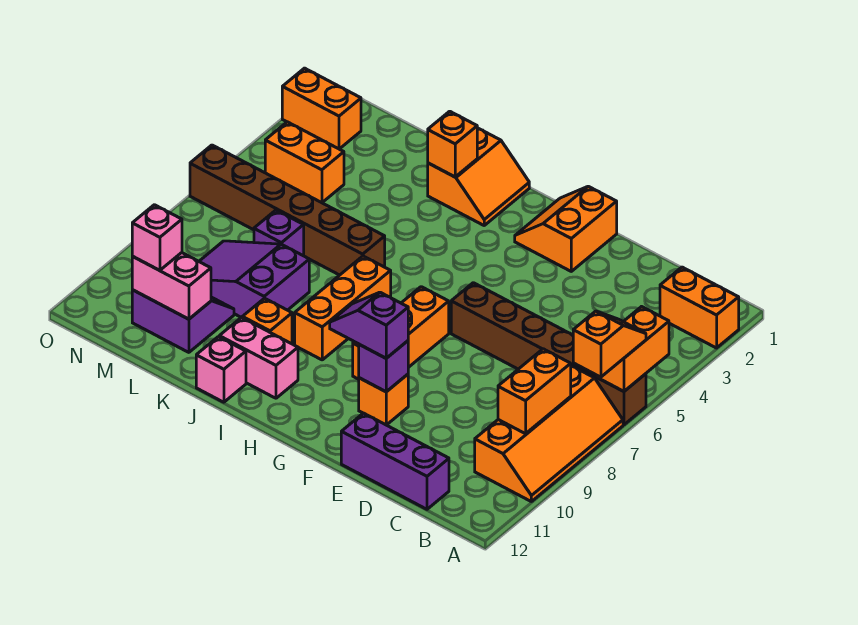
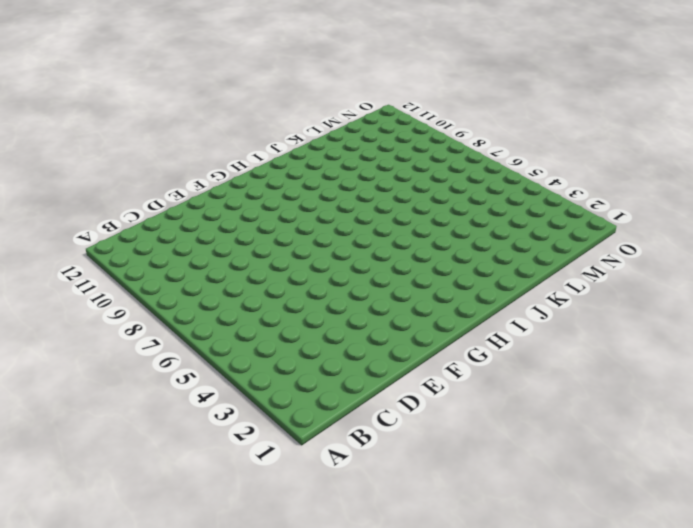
none -> orange brick A2:B2 level 1
none -> brown brick A6:F6 level 1
none -> orange slope A7:B10 level 1 top B

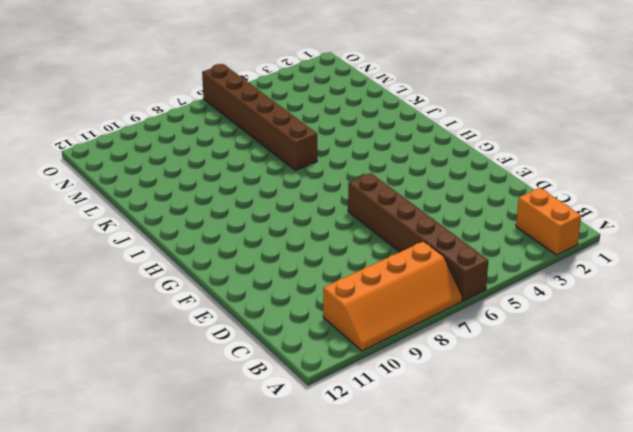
none -> purple brick C12:E12 level 1
none -> orange slope F1:G2 level 1 top F
none -> orange brick F10 level 1

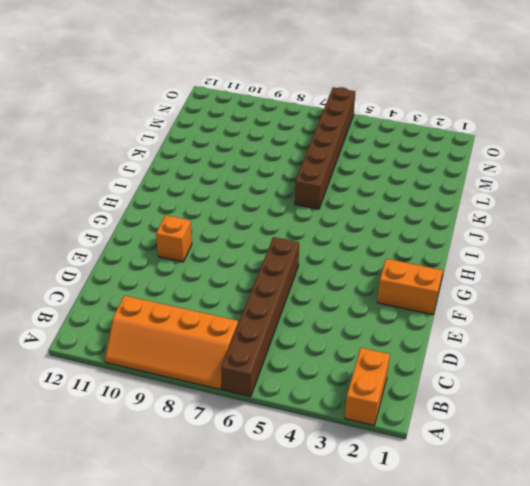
none -> purple brick C12:E12 level 1
none -> orange brick G7:G9 level 1
none -> orange slope I1:J2 level 1 top J

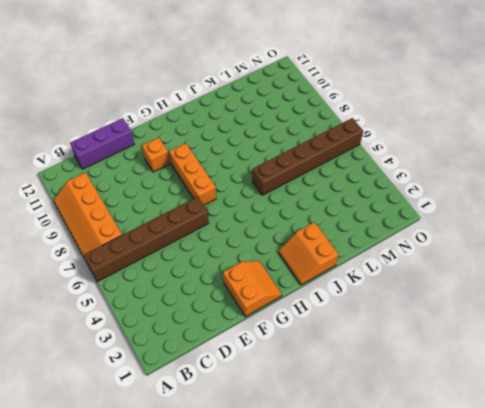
none -> orange brick A2:B2 level 1
none -> orange brick I7:I9 level 1
none -> pink brick I11:J11 level 1

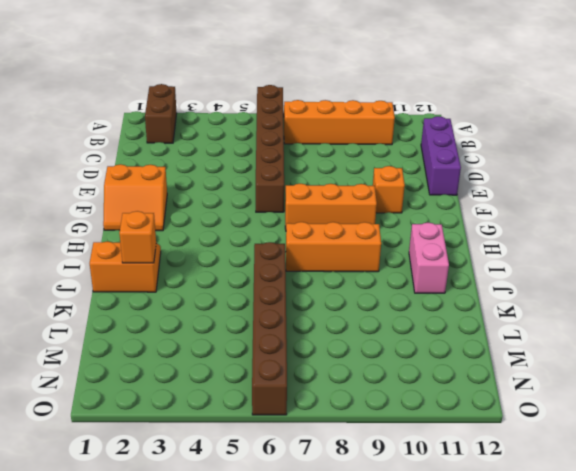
brown brick A2:B2 level 1 -> orange brick A2:B2 level 1
none -> orange brick J10 level 1
none -> pink brick J12 level 1
none -> purple slope K8:M9 level 1 top K

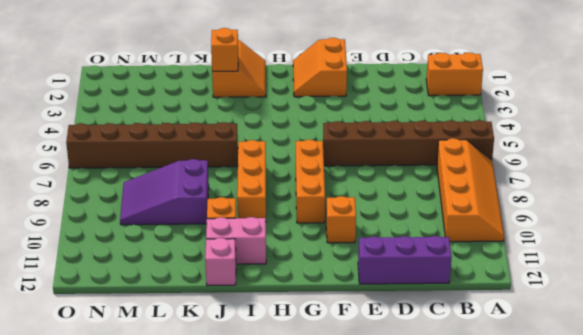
none -> purple brick L7 level 1
none -> purple slope L10:M11 level 1 top 11
none -> orange brick M4:N4 level 1

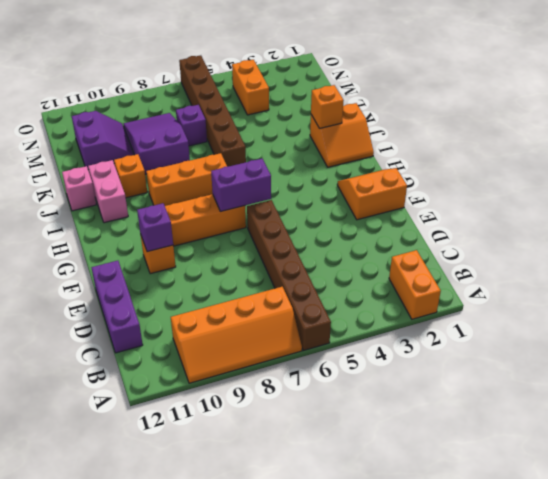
purple brick G6:G7 level 2 -> none
none -> orange brick N2:O2 level 1
none -> orange brick A5:A6 level 2
none -> orange brick B8:B9 level 2

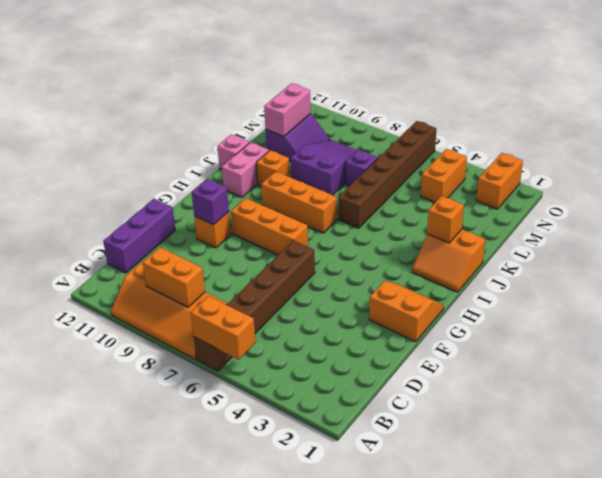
none -> orange brick A2:B2 level 1
none -> orange slope A6:A7 level 3 top 7
none -> purple slope F10:G10 level 3 top F

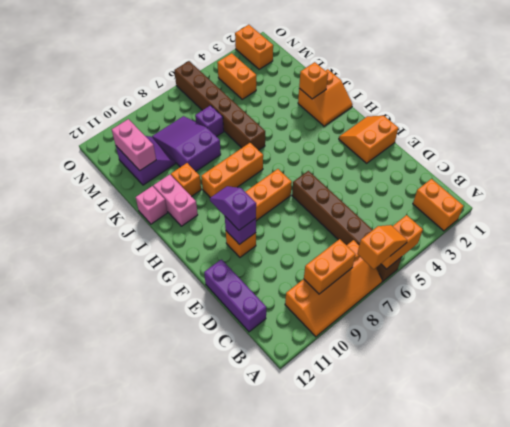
none -> pink brick M11 level 3

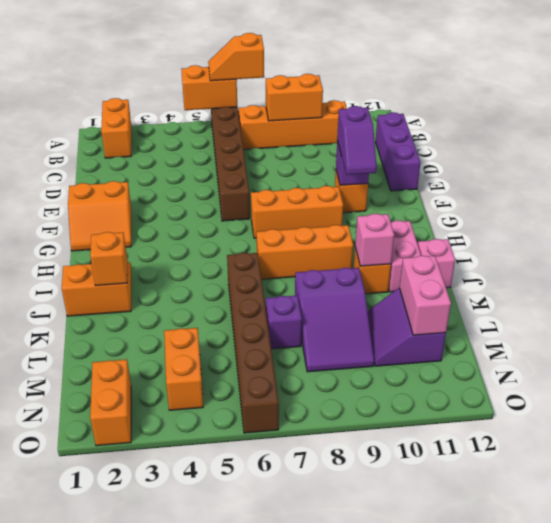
pink brick J10 level 2 -> pink brick M11 level 3

